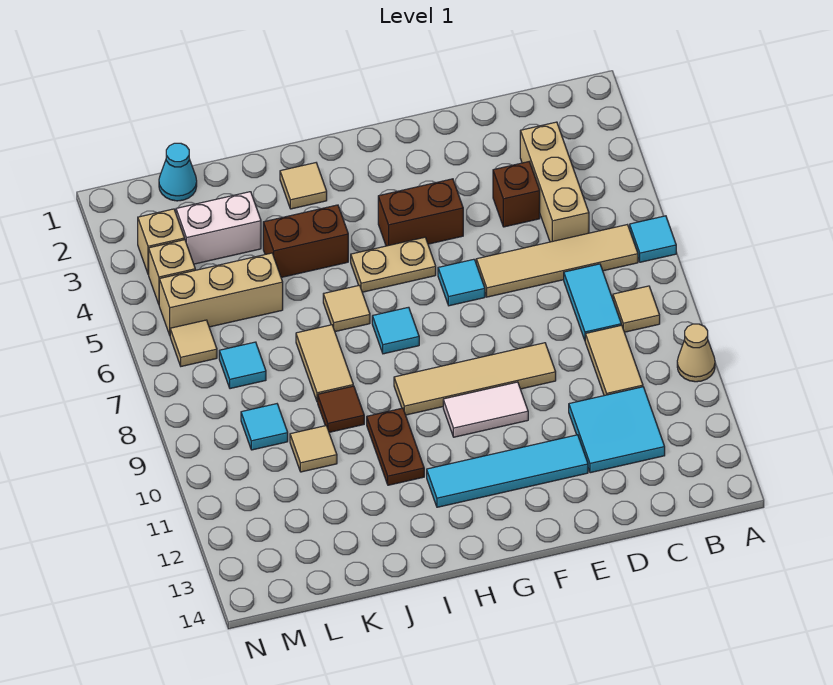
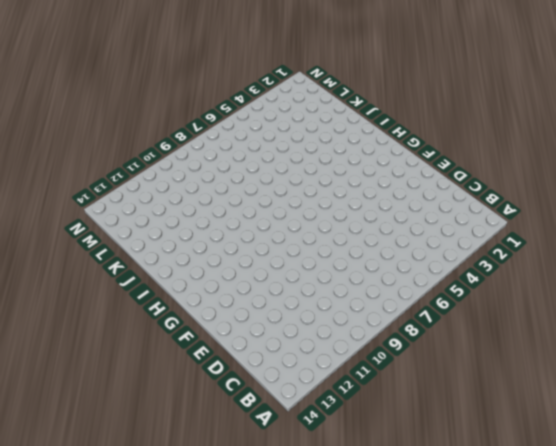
none -> cyan tile A6 level 1
none -> tan cone A10 level 1
none -> tan tile B6:E6 level 1
none -> tan tile B8 level 1

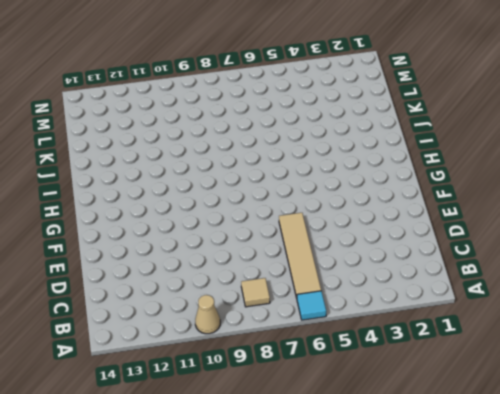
none -> tan brick C3:C5 level 1
none -> cyan tile C7:C8 level 1
none -> tan tile C9:C10 level 1
none -> cyan tile C11:D12 level 1

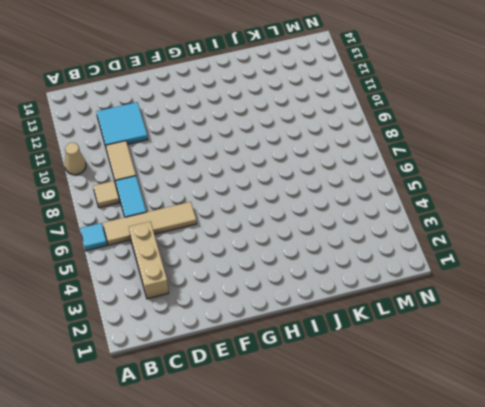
none -> brown brick D4 level 1
none -> tan tile E9:H9 level 1
none -> cyan tile E12:H12 level 1
none -> brown brick F4:G4 level 1

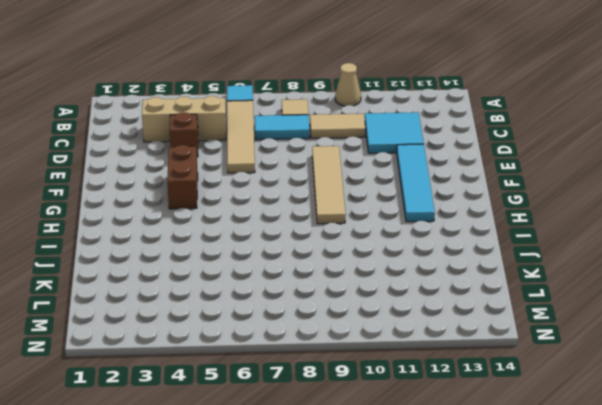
none -> cyan tile F6 level 1
none -> white tile F10:G10 level 1
none -> tan plate G5:H5 level 1
none -> cyan tile H7 level 1

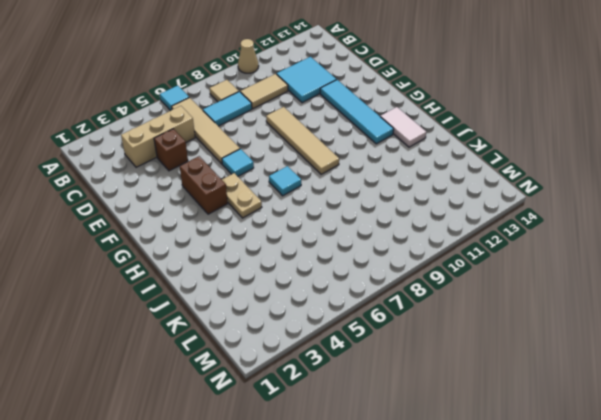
white tile H13:I13 level 1 -> white tile F10:G10 level 1
none -> tan tile I2 level 1
none -> brown brick I4:J4 level 1
none -> tan tile I6 level 1
none -> brown plate I10:I11 level 1

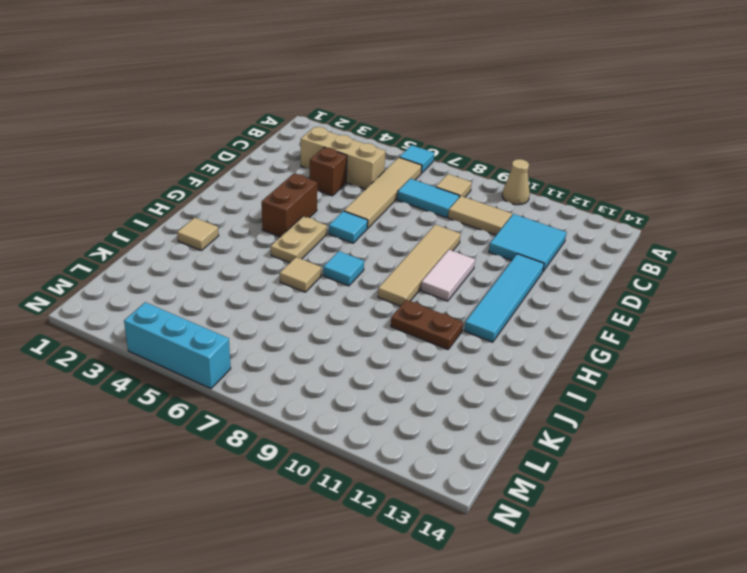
cyan brick N4:N6 level 1 -> none
none -> brown brick I4:J4 level 1
none -> tan tile J7:J8 level 1
none -> brown tile J9 level 1
none -> white brick K3:L3 level 1

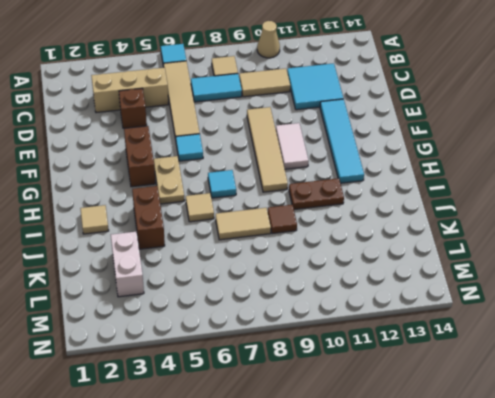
none -> tan brick K5:M5 level 1
none -> tan tile K10 level 1
none -> cyan cone L1 level 1
none -> cyan tile L7 level 1

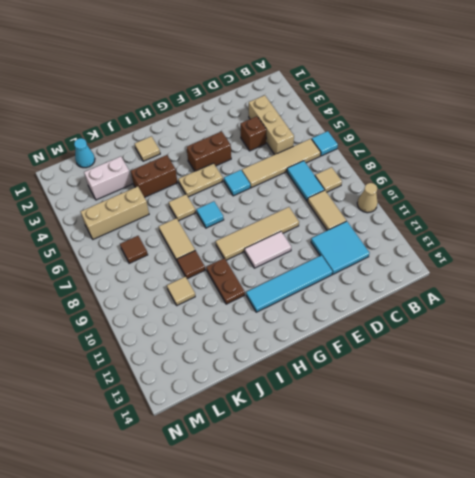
brown tile L7 level 1 -> cyan tile L7 level 1
none -> cyan tile L9 level 1
none -> tan brick M3 level 1
none -> tan brick M4 level 1
none -> tan tile M6 level 1

